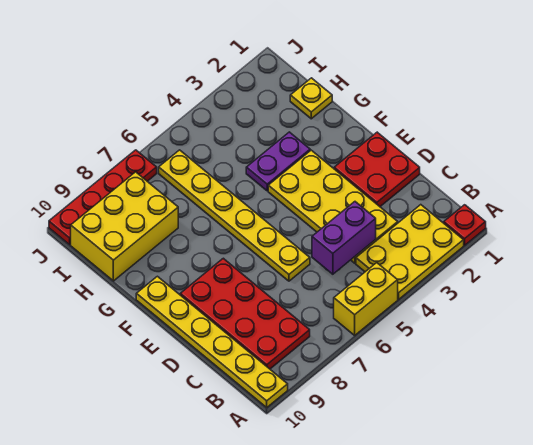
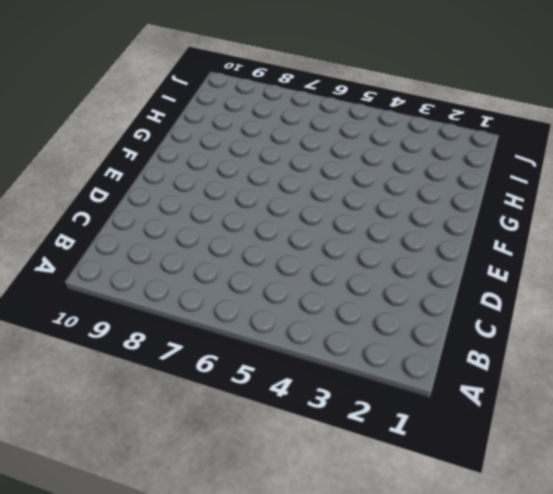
none -> red plate A1 level 1
none -> yellow plate A2:B4 level 1
none -> yellow brick A5:A6 level 1

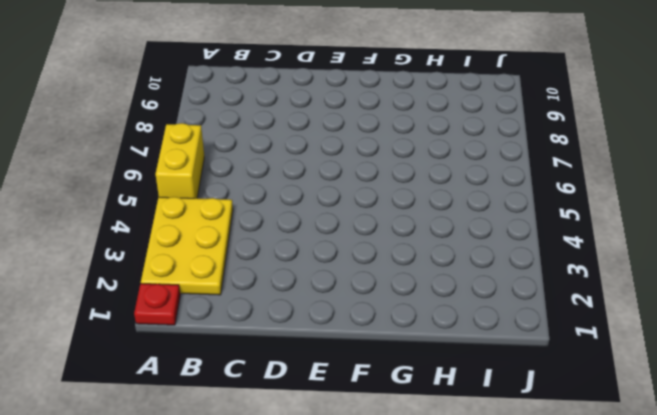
none -> yellow plate A10:F10 level 1
none -> red plate B8:E9 level 1
none -> yellow plate C3:F4 level 1

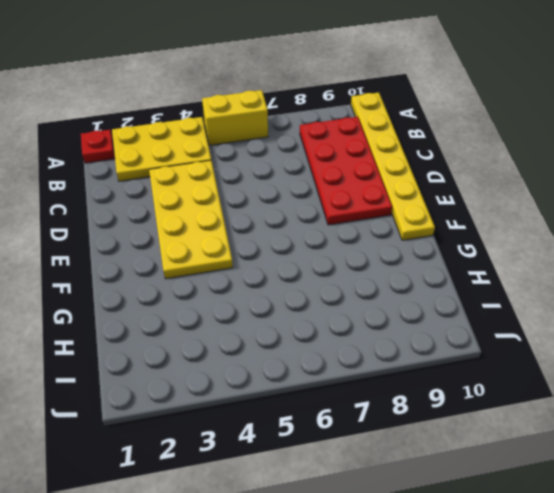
none -> red plate D1:E2 level 1
none -> yellow plate D6:I6 level 1
none -> purple plate G3:G4 level 1

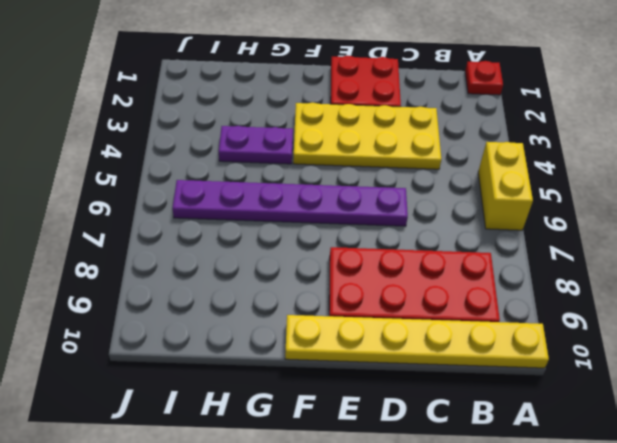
purple plate D6:I6 level 1 -> yellow plate D6:I6 level 1
purple plate G4:H4 level 1 -> purple plate G3:G4 level 1
none -> yellow plate A2:B4 level 1
none -> yellow plate H1 level 1
none -> yellow brick H8:I10 level 1

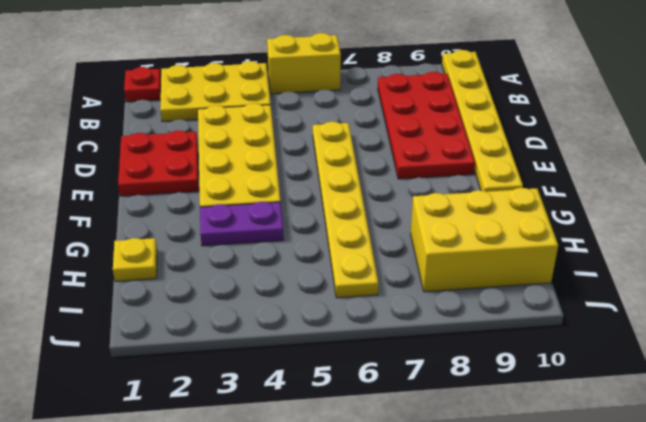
none -> red plate J7:J10 level 1
none -> purple brick C4:C5 level 2

